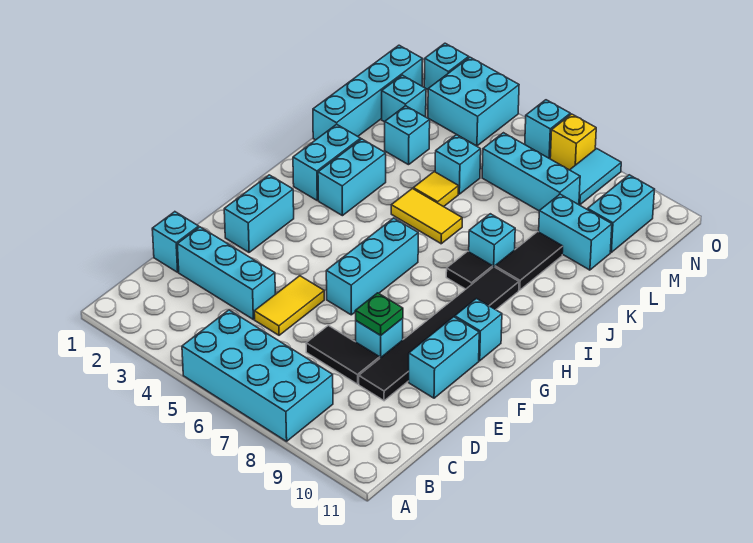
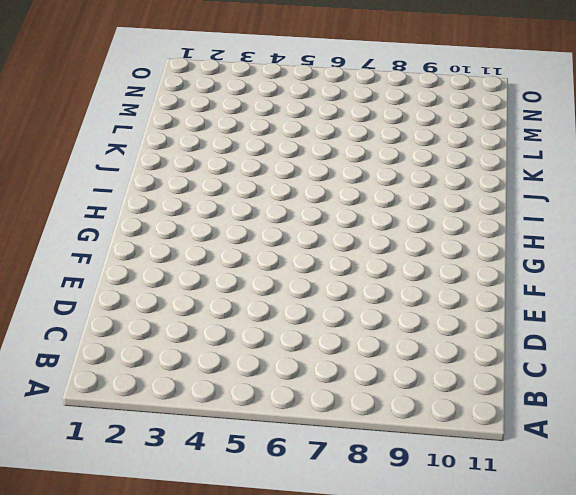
none -> cyan brick A5:B8 level 1
none -> cyan brick D1 level 1
none -> cyan brick D2:D4 level 1
none -> yellow tile D5:E5 level 1

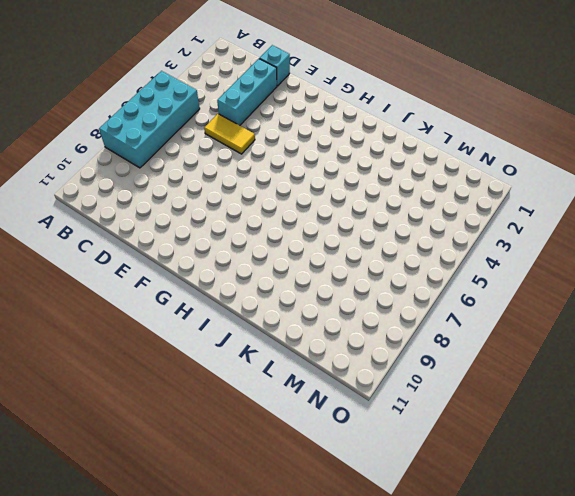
none -> black tile D7:D8 level 1
none -> black tile D9:I9 level 1
none -> cyan brick E8 level 1
none -> cyan brick E10:F10 level 1

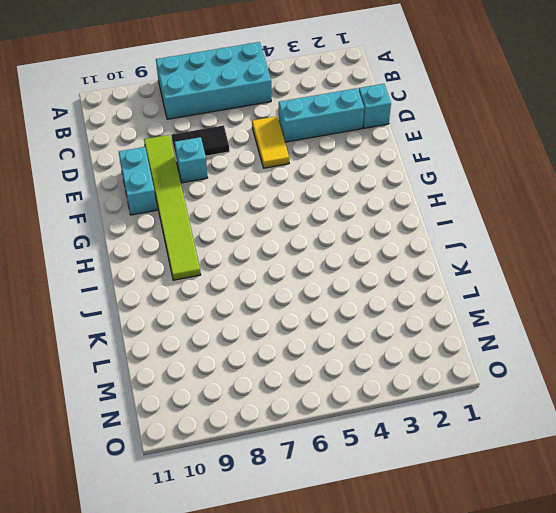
lime tile D9:I9 level 1 -> black tile D9:I9 level 1
none -> cyan brick F2:G2 level 1
none -> cyan brick F6:H6 level 1
none -> cyan brick G10 level 1
none -> cyan brick I2:J2 level 1

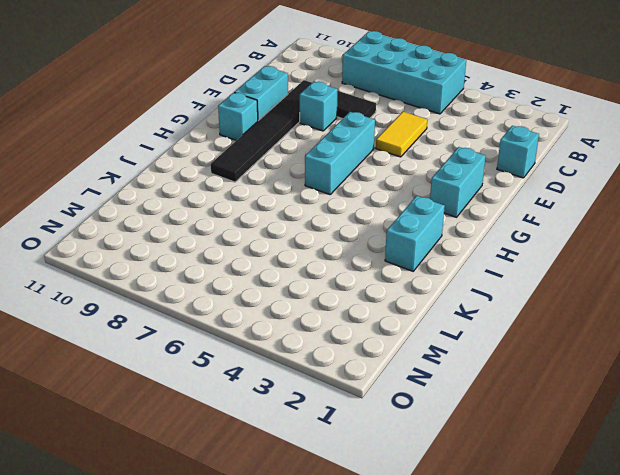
none -> cyan brick D2:D4 level 1
none -> cyan brick I3:J3 level 1
none -> black tile I8 level 1
none -> yellow tile J5:J6 level 1

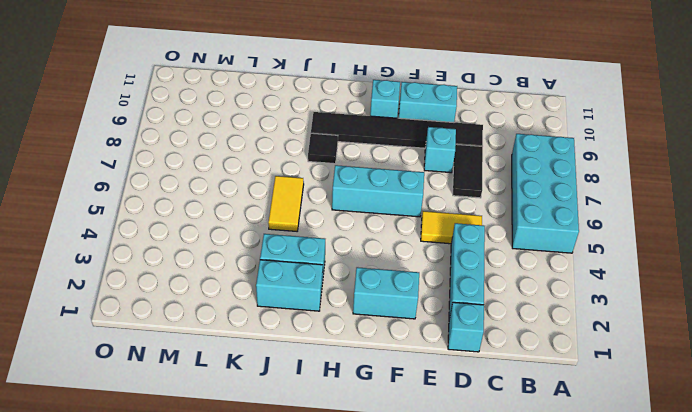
none -> cyan brick J8 level 1
none -> black tile J9:K9 level 1
none -> cyan brick K1:N1 level 1
none -> yellow tile K5 level 1

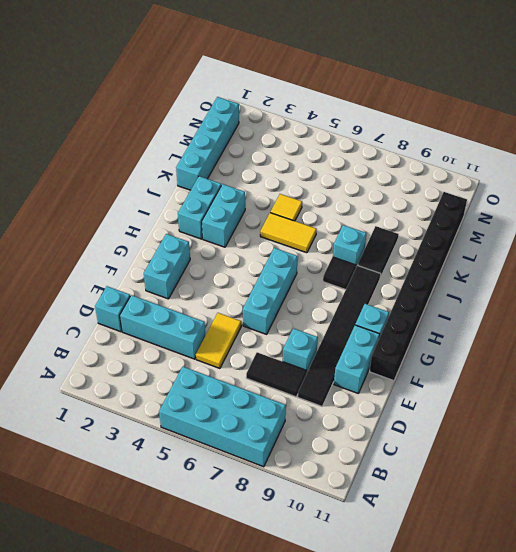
black brick F11:M11 level 1 -> none
none -> cyan brick L3 level 1
none -> cyan brick L5 level 1
none -> cyan brick L9:L10 level 1
none -> cyan brick M2 level 1

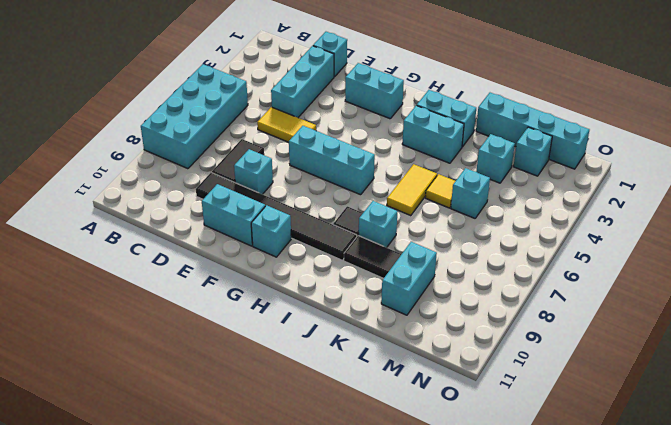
none -> cyan brick M6:M8 level 1
none -> cyan brick M10:N10 level 1
none -> cyan brick N3:O4 level 1
none -> cyan tile N8:O8 level 1

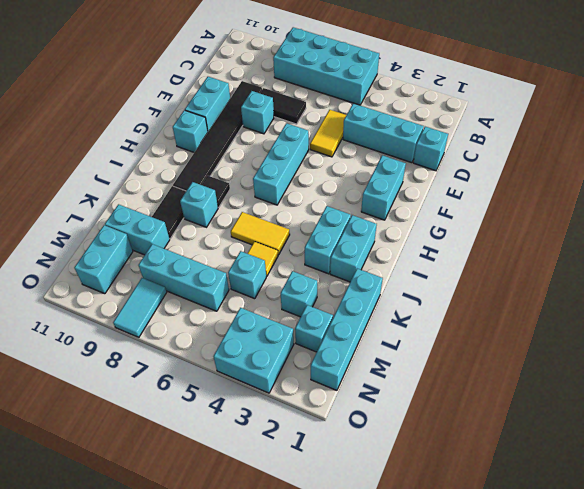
none -> cyan brick O2 level 1
none -> cyan brick O6 level 1
none -> yellow brick O7 level 1
none -> green plate E8 level 2

